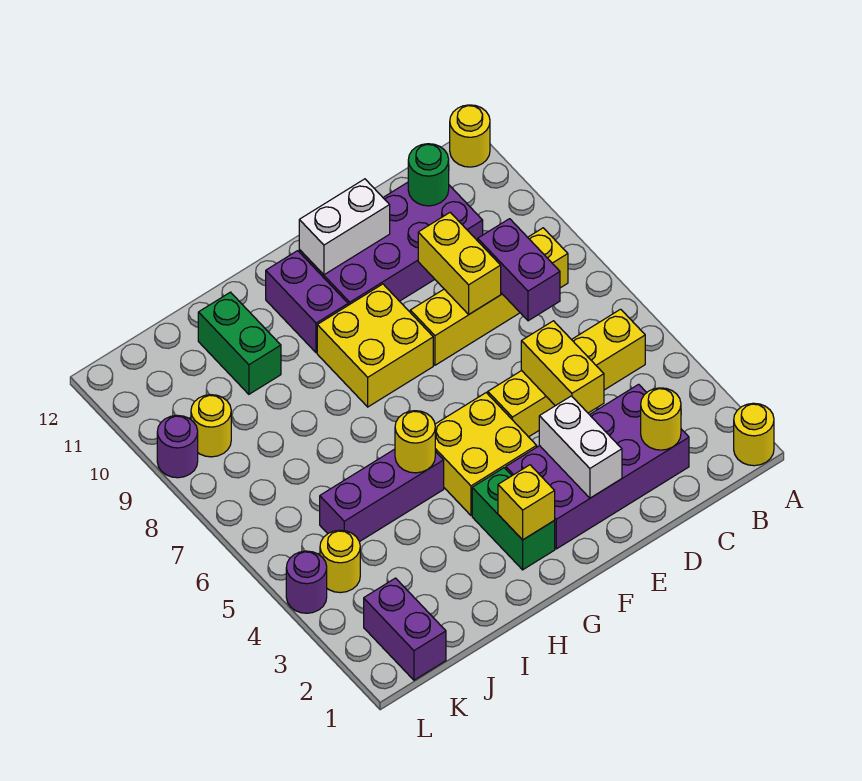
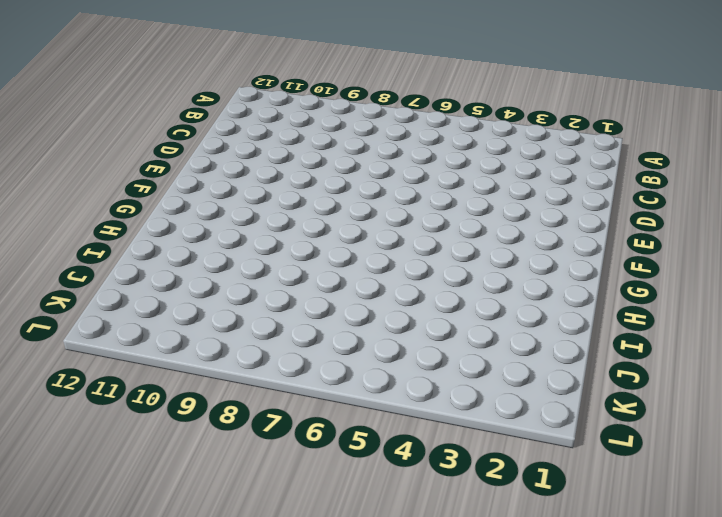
none -> yellow round brick A1 level 1
none -> yellow round brick A12 level 1
none -> yellow brick B5:E5 level 1

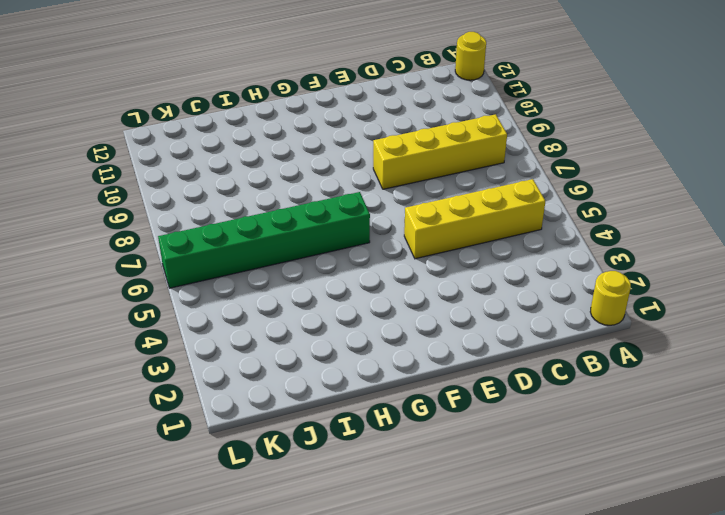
green brick G6:L6 level 1 -> none
none -> purple brick C2:F3 level 1
none -> purple brick C10:F11 level 1
none -> yellow brick F4:G5 level 1

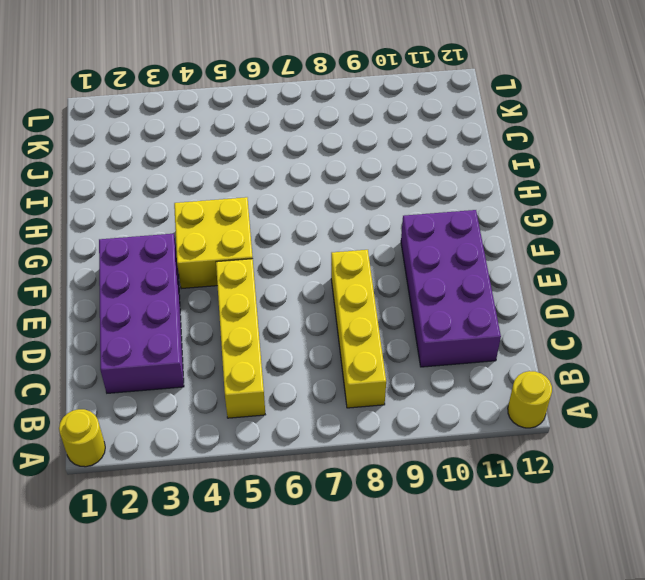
none -> yellow brick F8:G9 level 1
none -> green brick G2:G3 level 1
none -> purple brick G10:G11 level 1

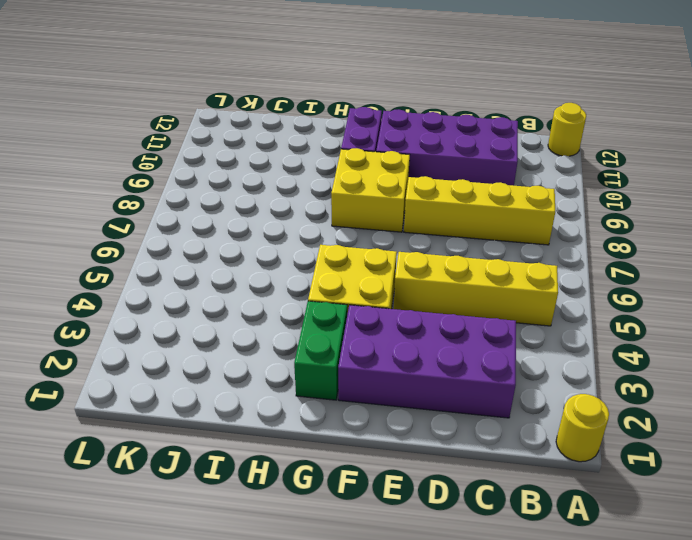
none -> purple brick H5:J5 level 1
none -> green brick I10:I11 level 1
none -> purple brick K1:K2 level 1

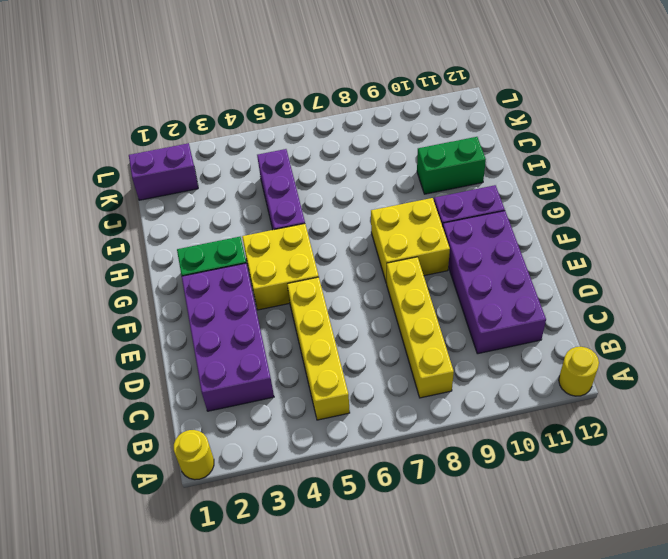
none -> yellow round brick K4 level 1
none -> yellow round brick K9 level 1
none -> purple round brick L4 level 1

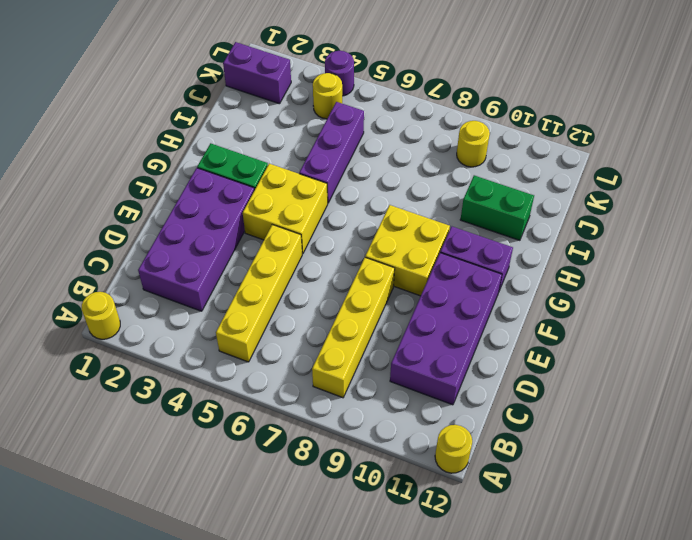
none -> purple round brick L9 level 1
none -> yellow round brick C2 level 2
none -> purple brick C7:C8 level 2

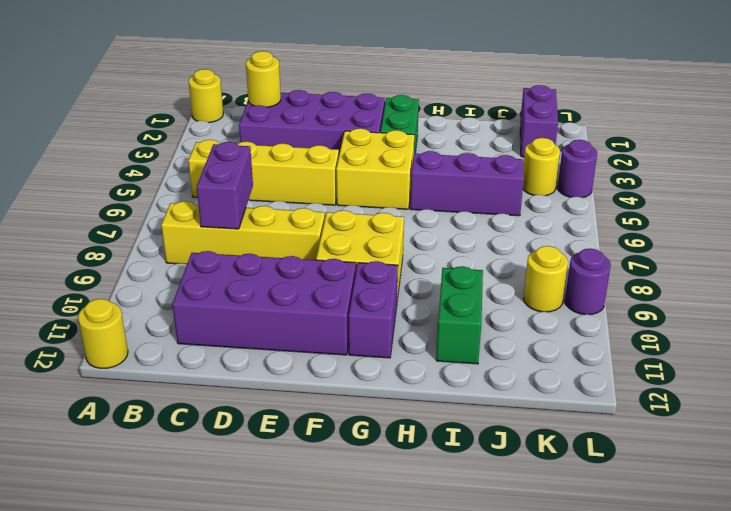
none -> green round brick C11 level 2
none -> yellow brick D4:D5 level 2
none -> yellow brick D8:D9 level 2

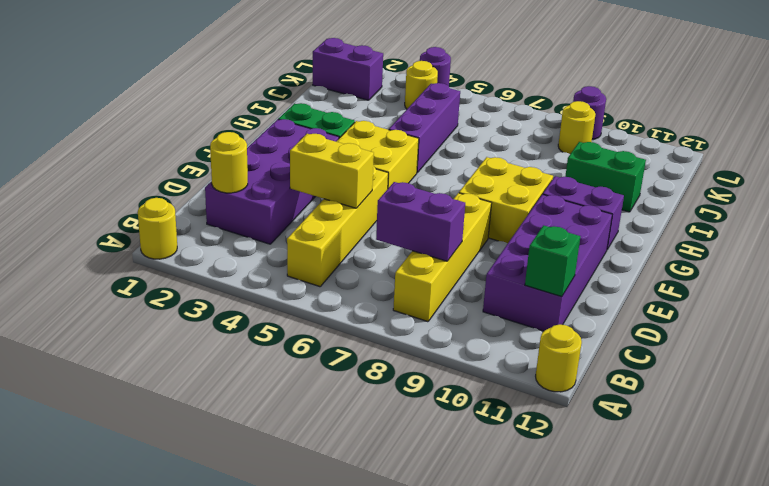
green brick C11 level 2 -> green round brick C11 level 2
none -> yellow brick D8:D9 level 2
none -> white brick E2:E3 level 2
none -> white brick E11:F11 level 2

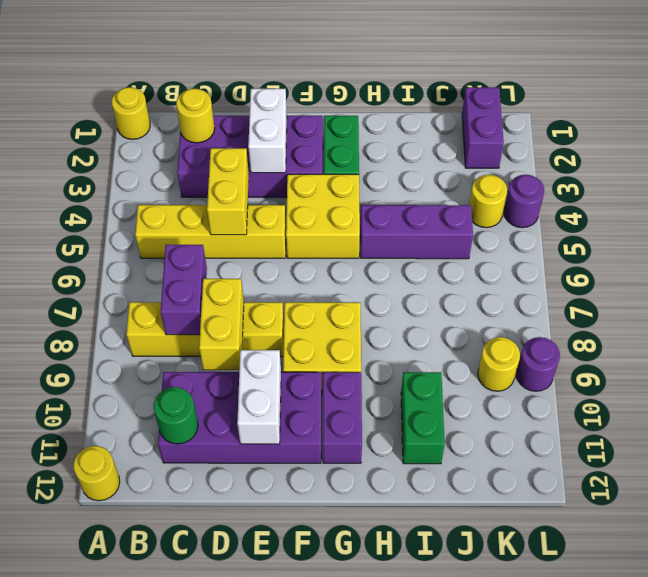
white brick E10:E11 level 2 -> white brick E11:F11 level 2
none -> yellow brick G2 level 2
none -> yellow round brick H5 level 2

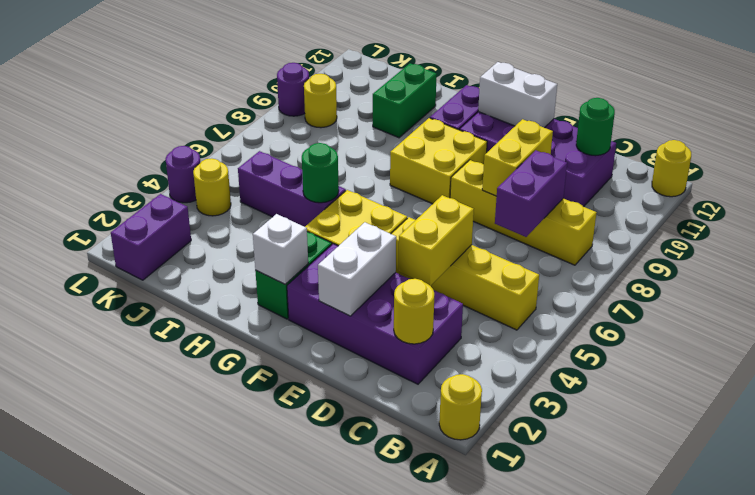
white brick G2 level 2 -> yellow brick G2 level 2
green round brick H5 level 2 -> yellow round brick H5 level 2

